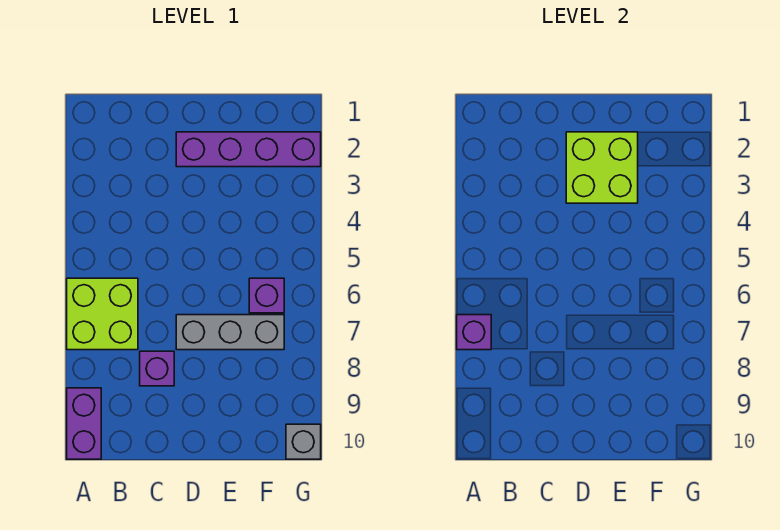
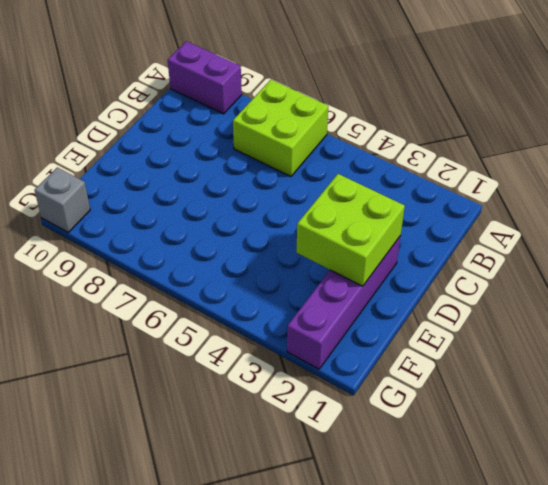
none -> purple brick C8 level 1
none -> grey brick D7:F7 level 1

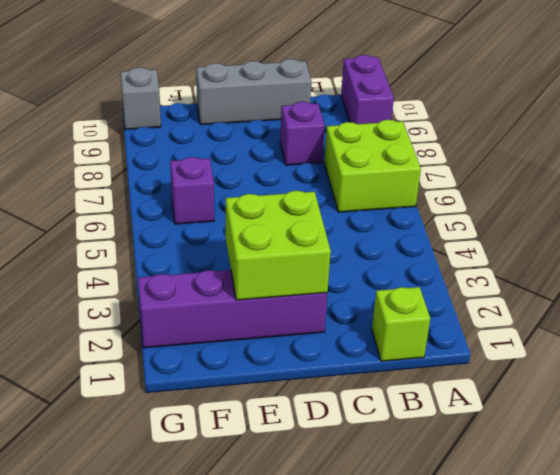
lime brick B1 level 1 -> none
grey brick C10:E10 level 1 -> grey brick D7:F7 level 1
none -> purple brick A7 level 2

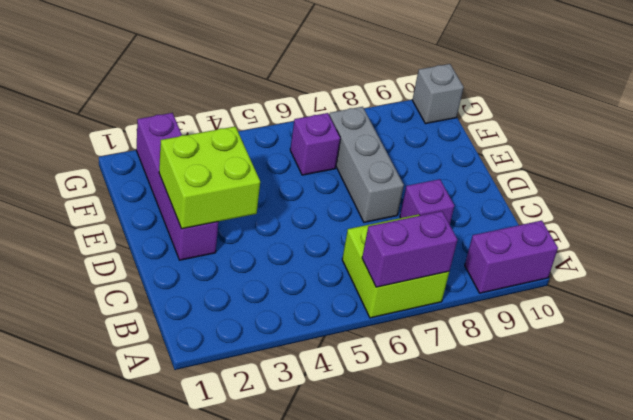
purple brick A6:A7 level 2 -> purple brick A7 level 2

